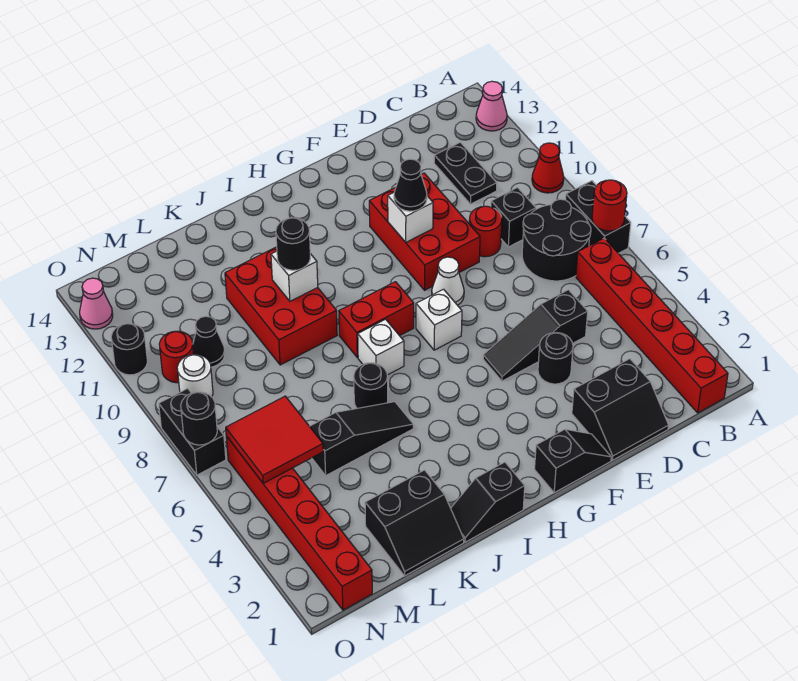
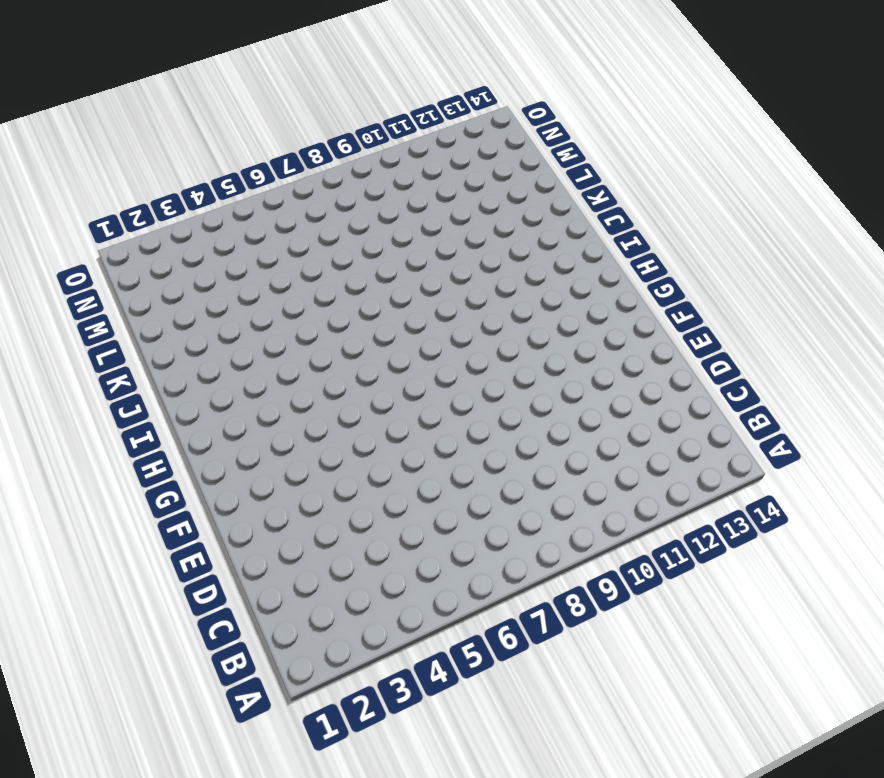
none -> black brick A7:A8 level 1
none -> red cone A10 level 1
none -> pink cone A13 level 1
none -> red brick B1:B6 level 1

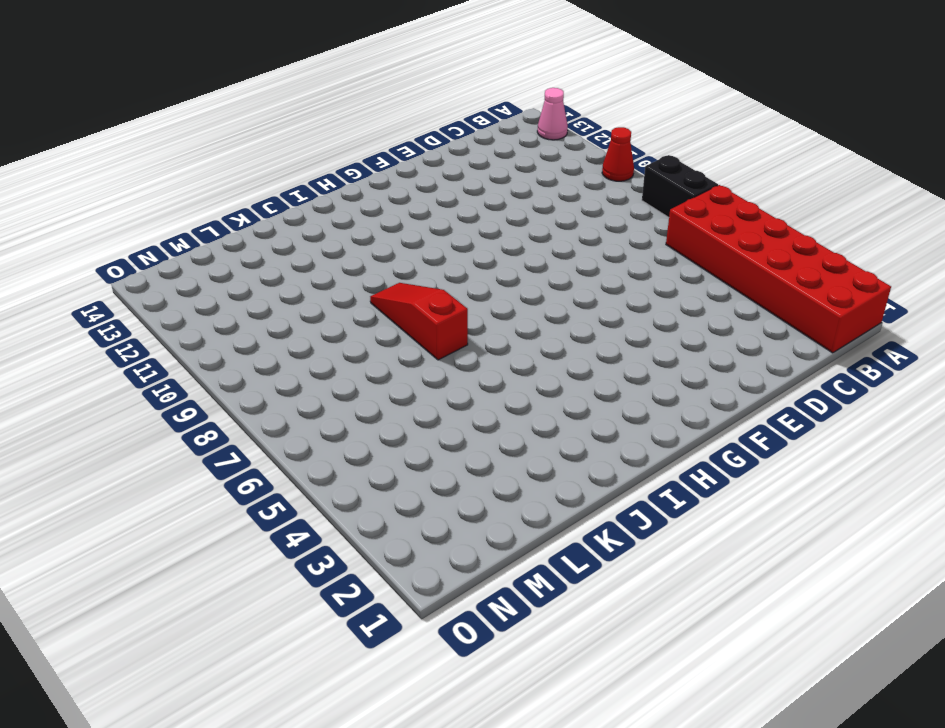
red brick A1:B6 level 1 -> red brick B1:B6 level 1
red slope J7:J9 level 1 top 7 -> red brick J9:K11 level 1
none -> black round brick B7:C8 level 1
none -> black brick C9 level 1
none -> black plate C11:C12 level 1
none -> black slope D1:E2 level 1 top 2

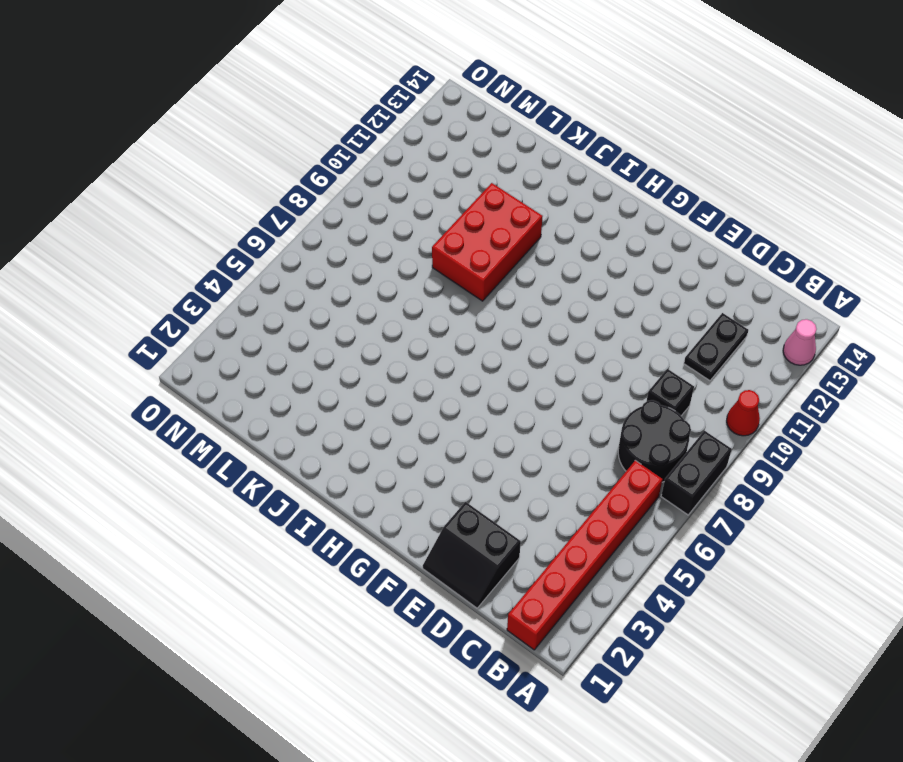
none -> black slope D5:F5 level 1 top D
none -> red round brick D9 level 1
none -> black round brick E4 level 1
none -> red brick E9:F11 level 1

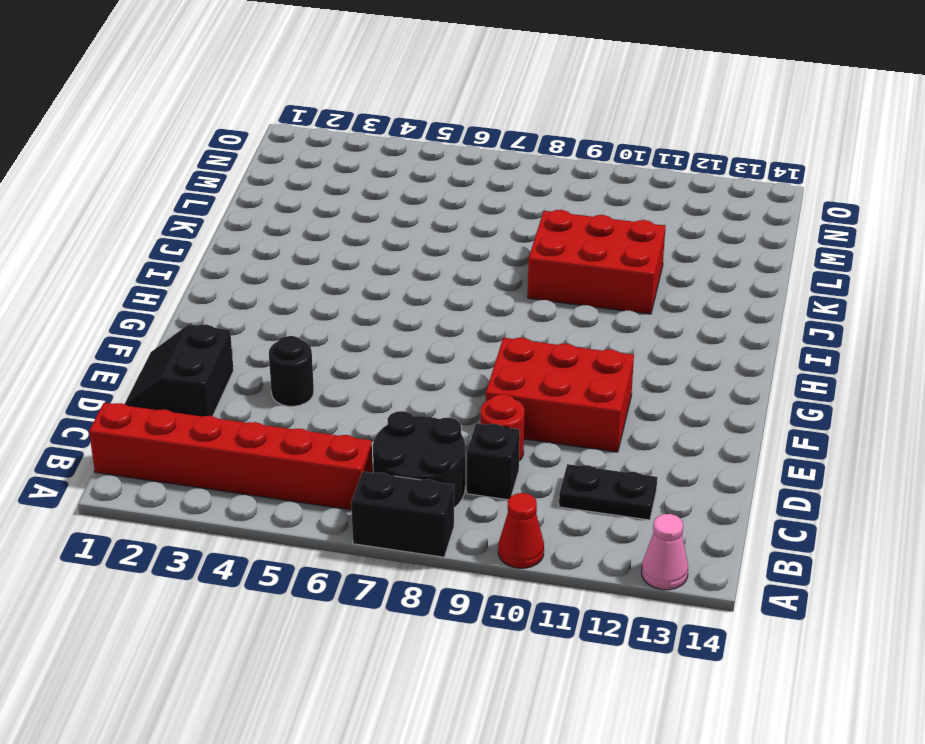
none -> black slope D5:F5 level 1 top D
none -> black slope F1:G1 level 1 top G
none -> white cone F8 level 1
none -> white brick G7 level 1

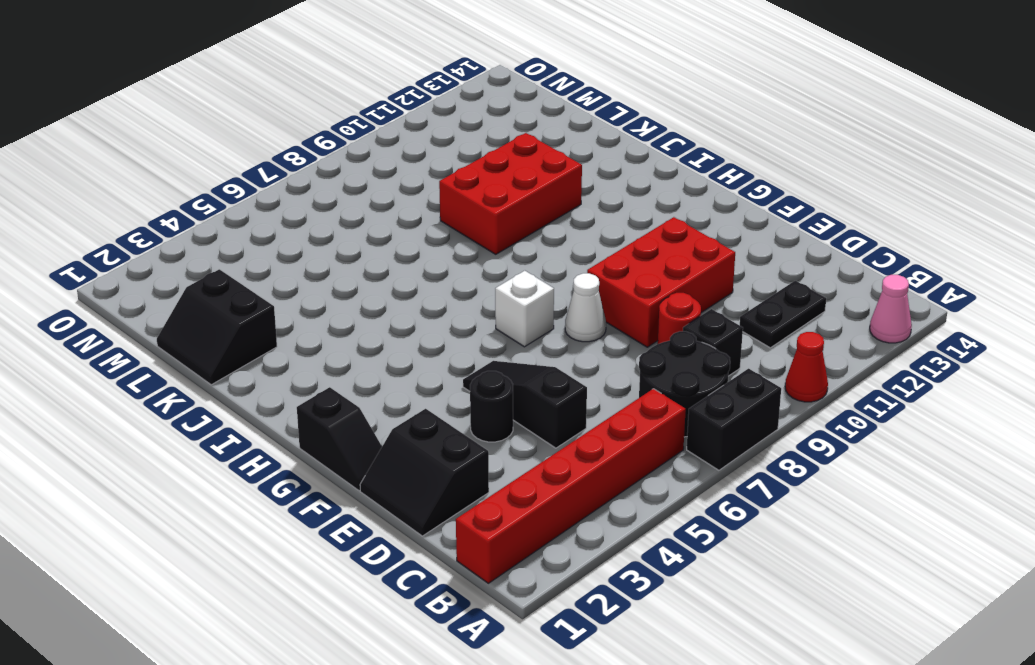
none -> red brick H8:I8 level 1
none -> black slope I1:J1 level 1 top I
none -> white brick I7 level 1
none -> black slope J5:L5 level 1 top L

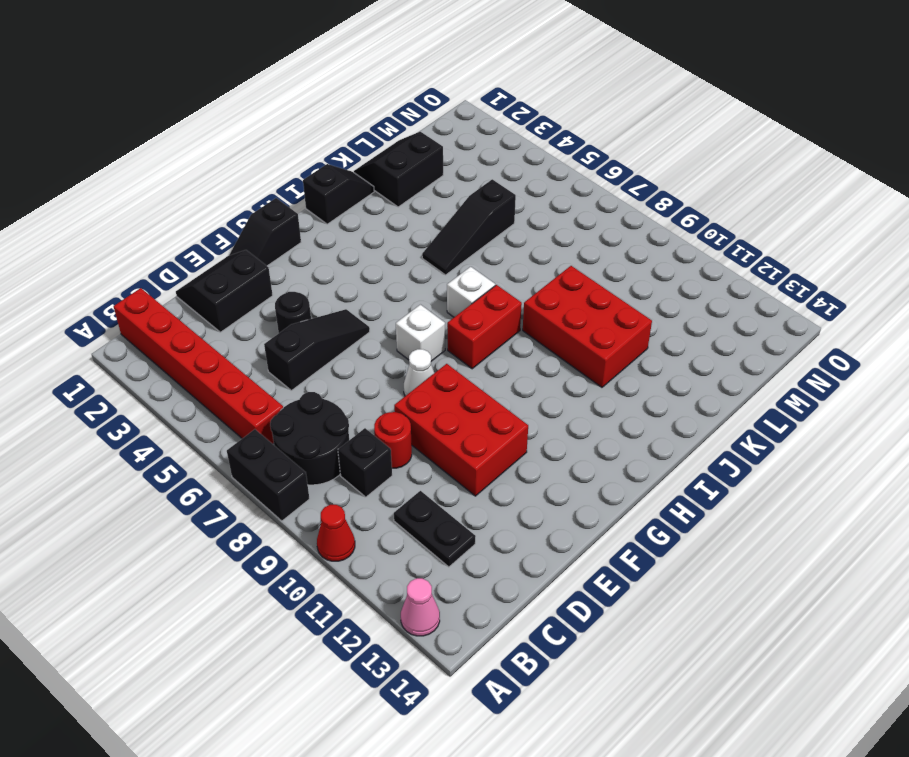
none -> black round brick J6 level 1
none -> black cone M10 level 1
none -> red brick N1:N6 level 1
none -> white round brick N9 level 1

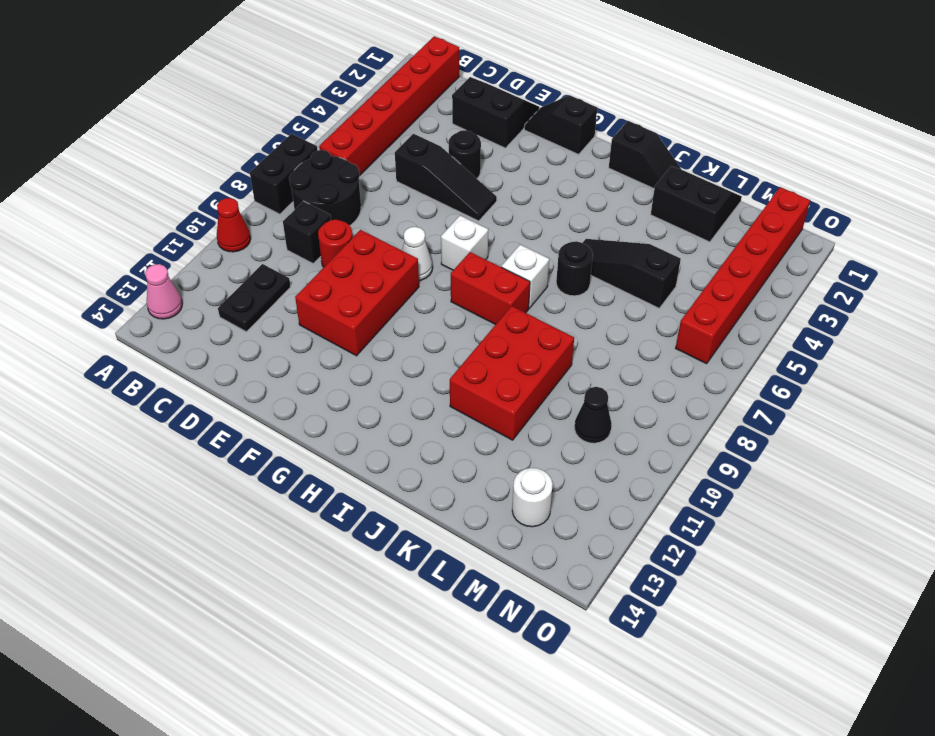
white round brick M13 level 1 -> white round brick N9 level 1
none -> red round brick N10 level 1
none -> black brick O7:O8 level 1
none -> black round brick O11 level 1
none -> pink cone O13 level 1

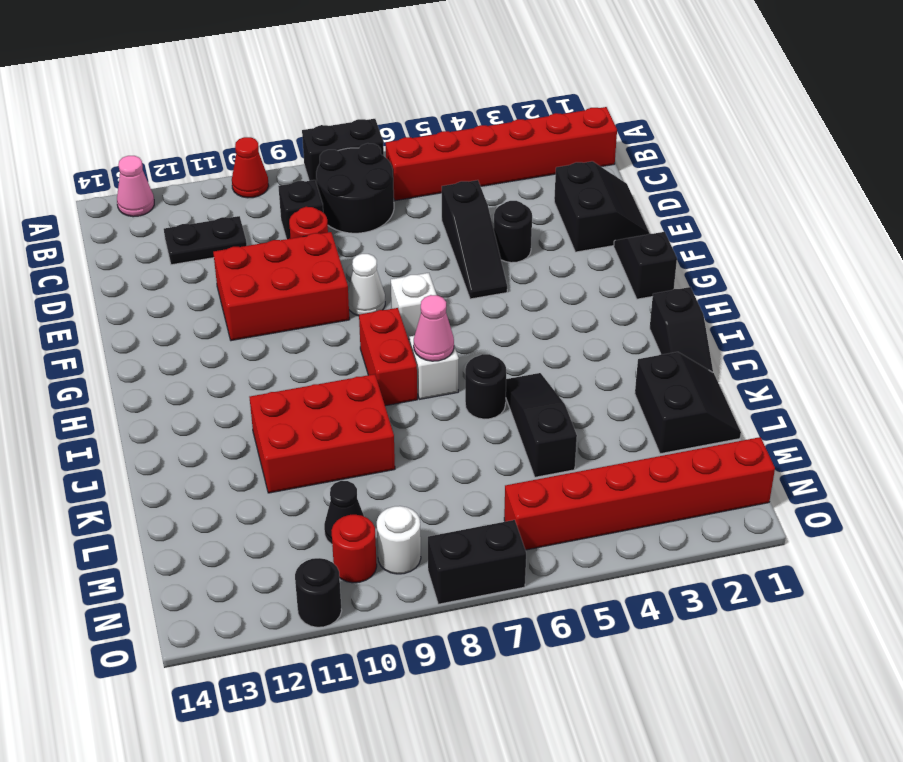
pink cone I7 level 2 -> pink cone O13 level 1
none -> red round brick A7 level 2
none -> white brick F10 level 2
none -> white brick J10 level 2
none -> red tile M5:N6 level 2

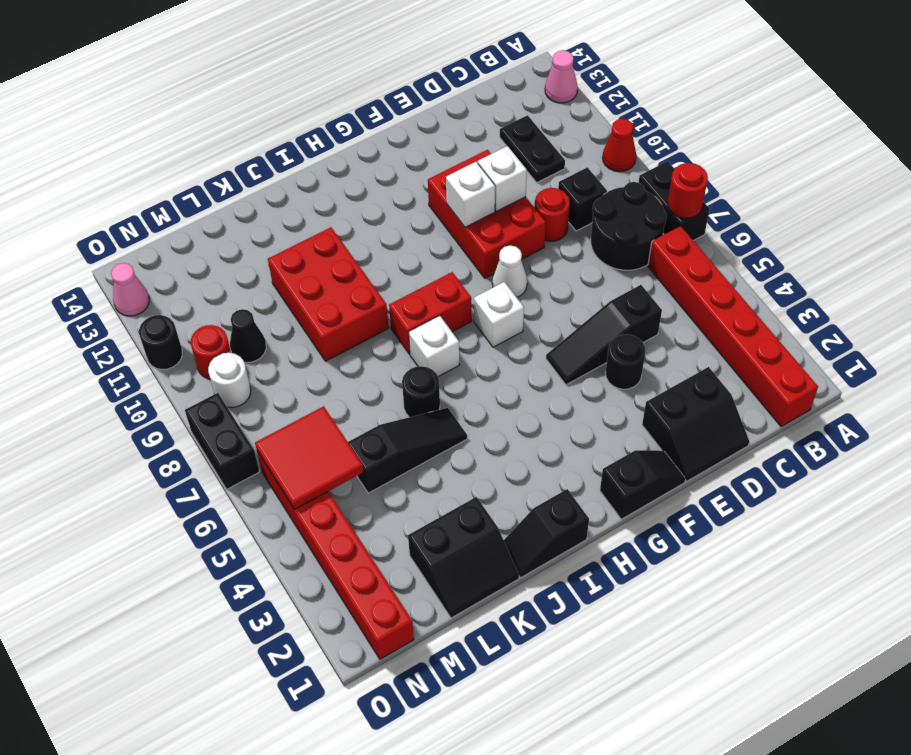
white brick E10 level 2 -> white brick J10 level 2
none -> black round brick O7 level 2
none -> black cone F10 level 3
none -> black round brick J10 level 3

